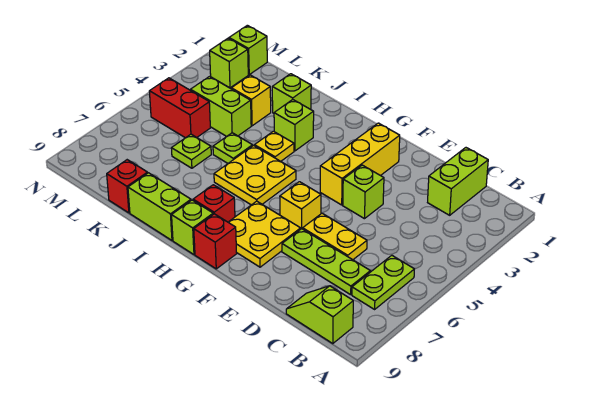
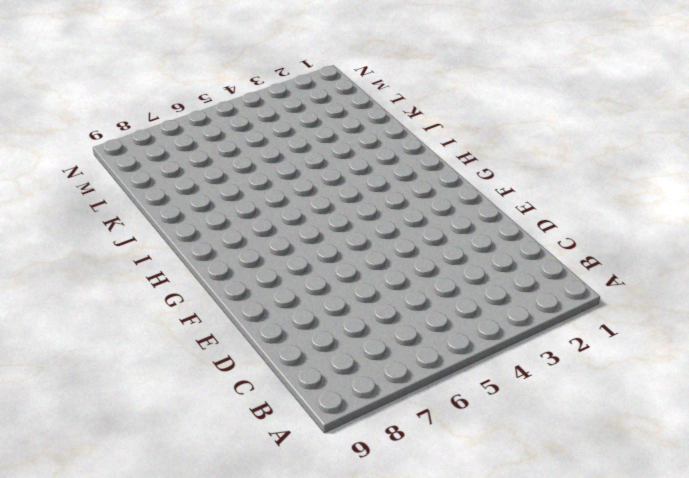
none -> lime plate B6:B7 level 1
none -> lime slope B9:C9 level 1 top B
none -> lime brick C1:C2 level 1

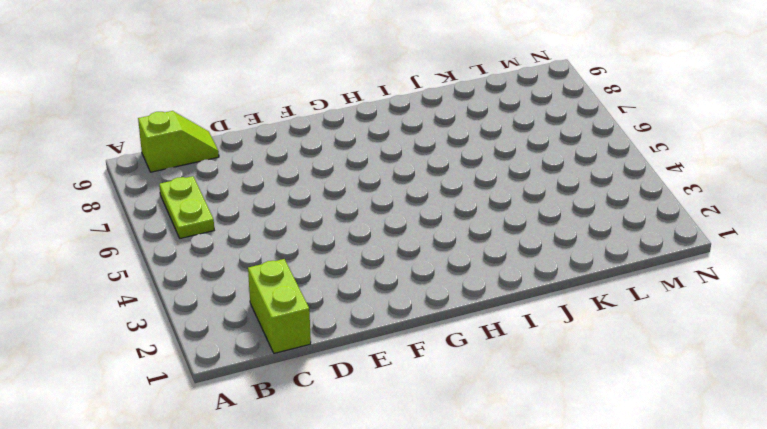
none -> lime plate C7:E7 level 1
none -> yellow plate D6:E6 level 1
none -> lime brick E4 level 1

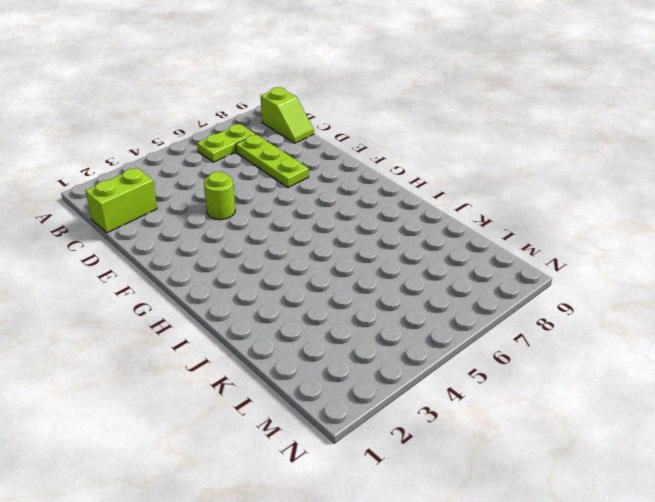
lime round brick E4 level 1 -> lime brick E4 level 1
none -> yellow plate D6:E6 level 1
none -> yellow brick F2:F4 level 1
none -> yellow brick F6 level 1

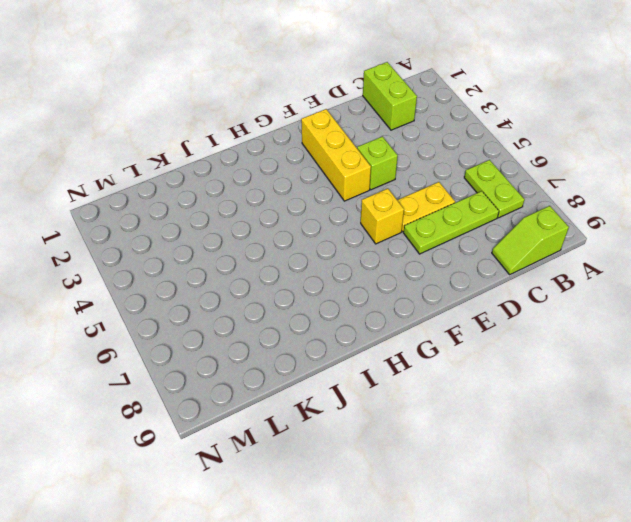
none -> yellow plate F7:G8 level 1
none -> red brick G9 level 1
none -> yellow plate H5:I6 level 1

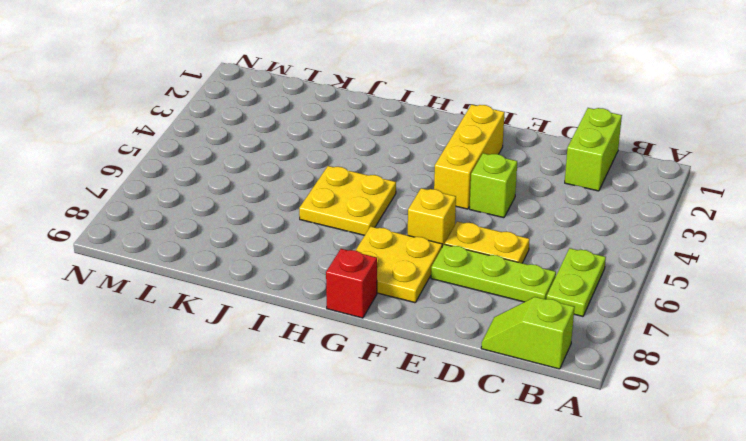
none -> red brick H8 level 1
none -> lime brick H9 level 1
none -> lime brick I3 level 1

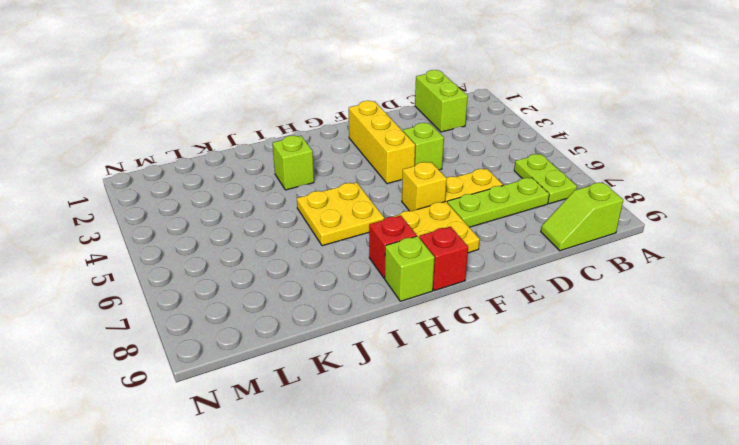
none -> yellow plate I4 level 1
none -> lime brick I9:J9 level 1
none -> lime brick J2 level 1

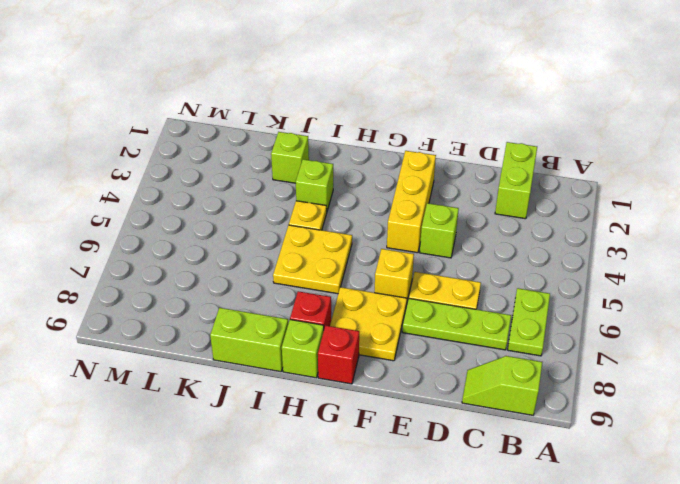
none -> lime plate J5 level 1
none -> yellow brick K3 level 1
none -> lime brick K4:L4 level 1

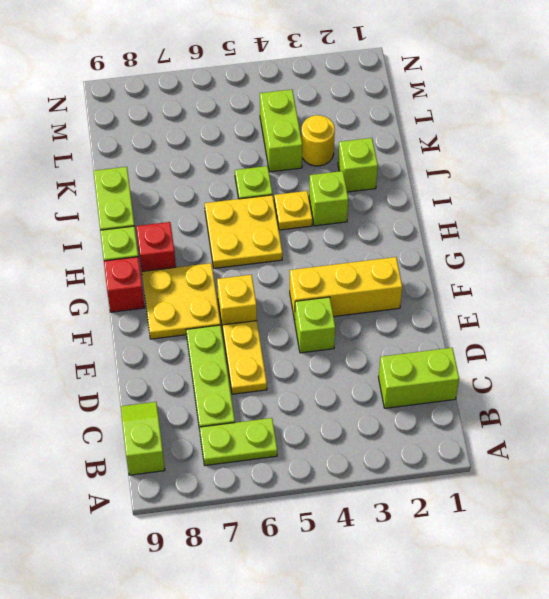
yellow round brick K3 level 1 -> yellow brick K3 level 1
none -> lime plate K6 level 1
none -> red brick K9 level 1
none -> red brick L5:M5 level 1

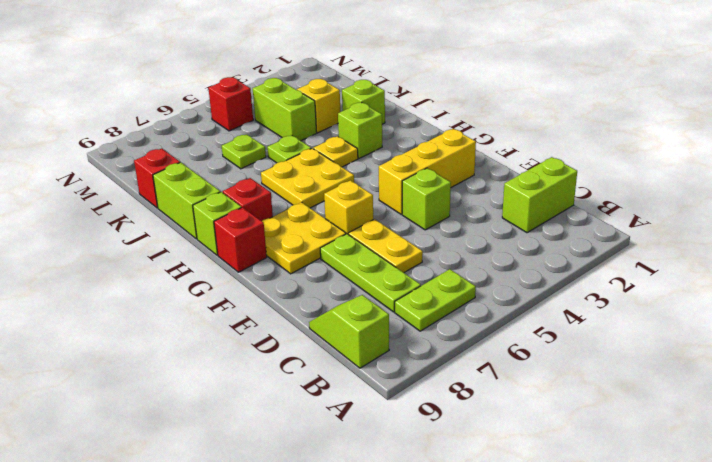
red brick M5 level 1 -> red brick L5:M5 level 1
none -> lime brick M1 level 1
none -> lime brick M2 level 1

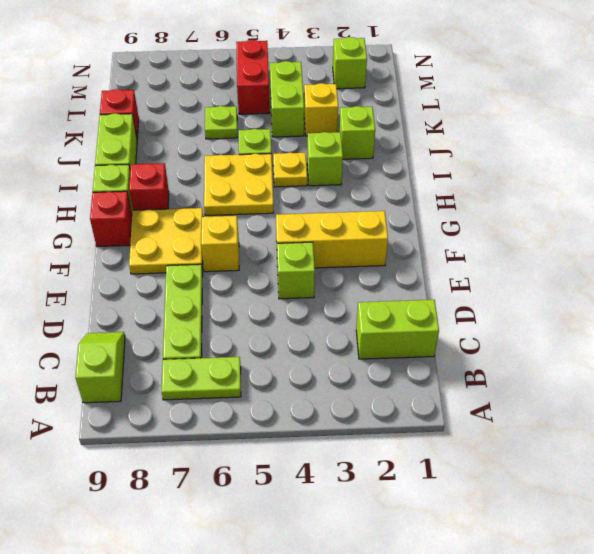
none -> yellow plate D6:E6 level 1
none -> lime brick M1 level 1

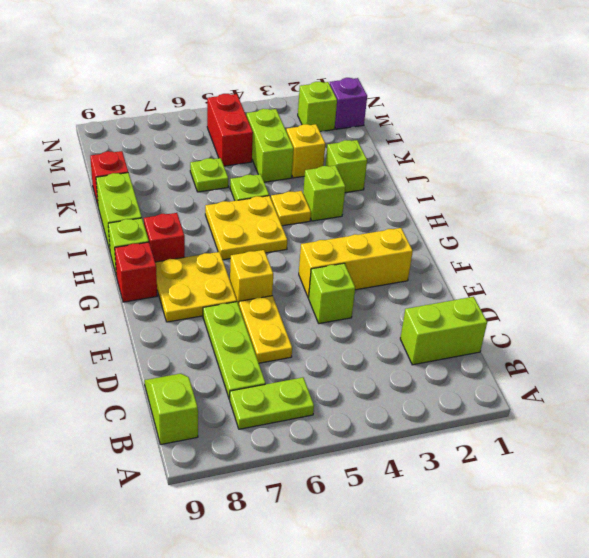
purple brick M1 level 1 -> lime brick M1 level 1

